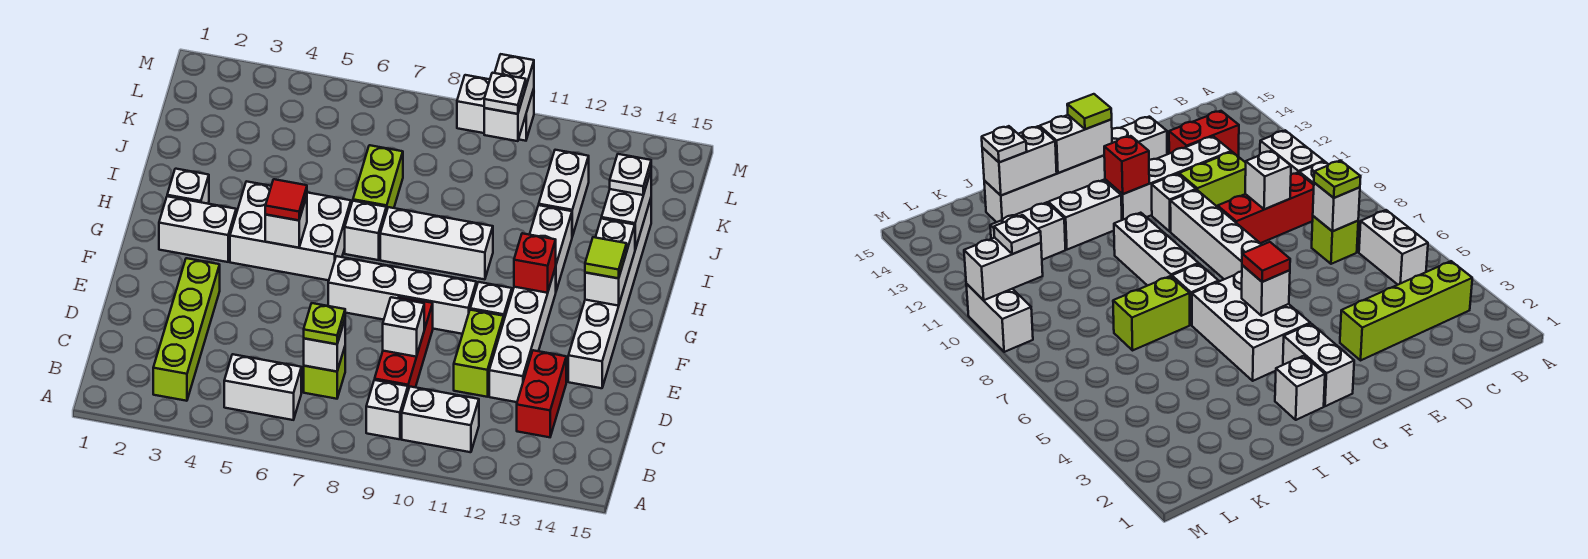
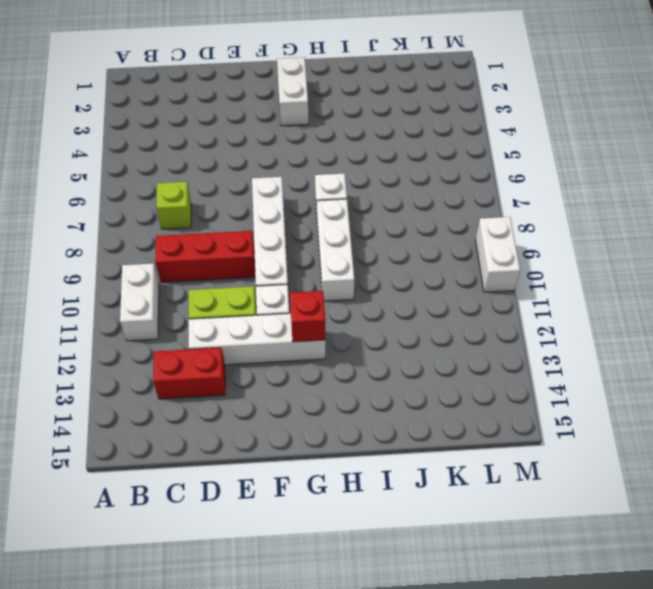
none -> lime brick B3:E3 level 1
none -> white brick B5:B6 level 1
none -> white brick B9 level 1
none -> white brick E14:J14 level 1

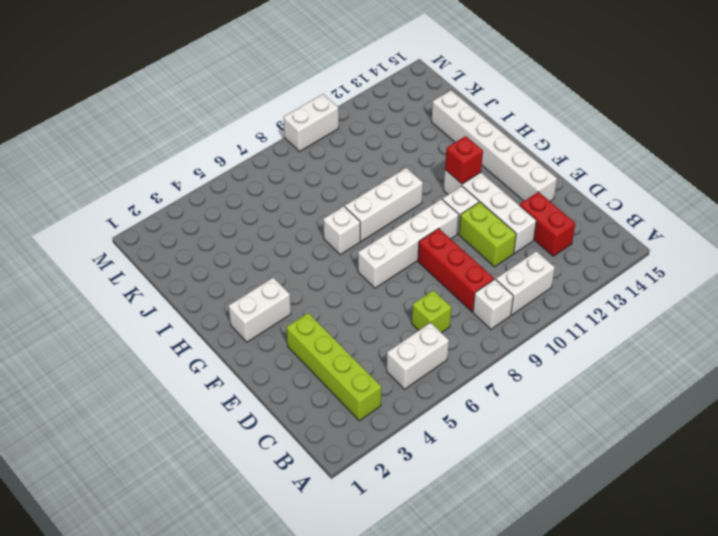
none -> white brick G4:H6 level 1
none -> white brick H2 level 1
none -> white brick H12:I12 level 1
none -> lime brick I7:J7 level 1

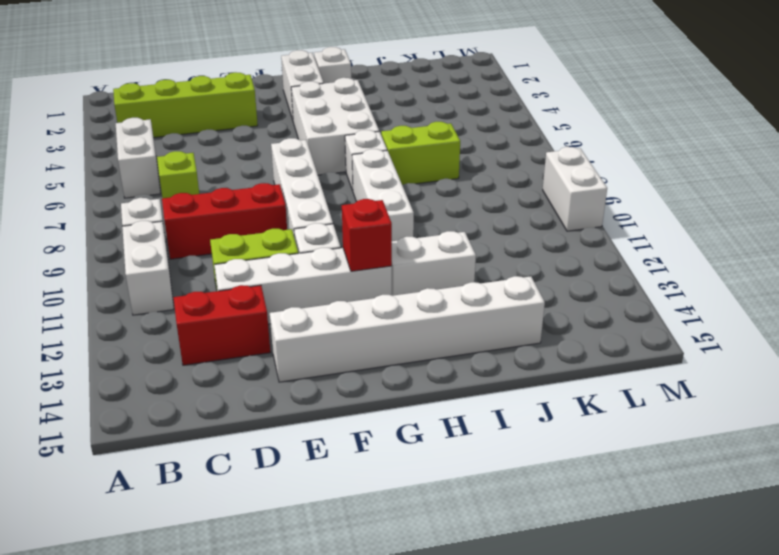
none -> white brick J12:K12 level 1
none -> white brick C7 level 2
none -> white brick D9 level 2
none -> white brick G5 level 2

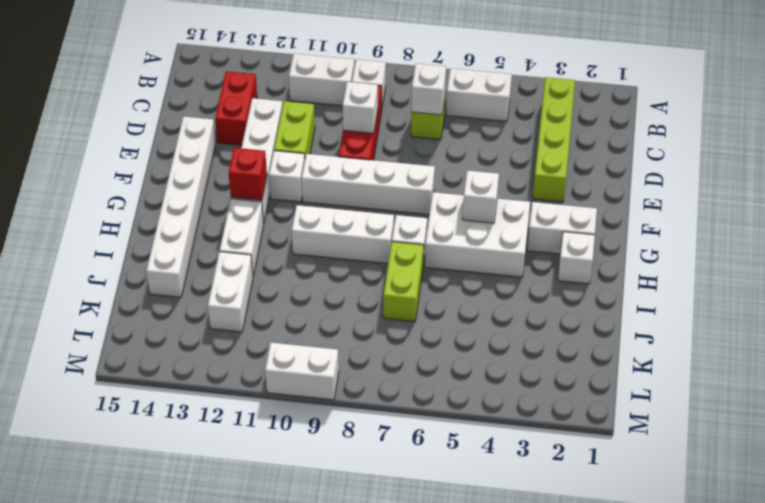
none -> white brick G14:H14 level 2
none -> white brick I14:J14 level 2
none -> white brick L10:M10 level 2
none -> lime plate C7 level 3

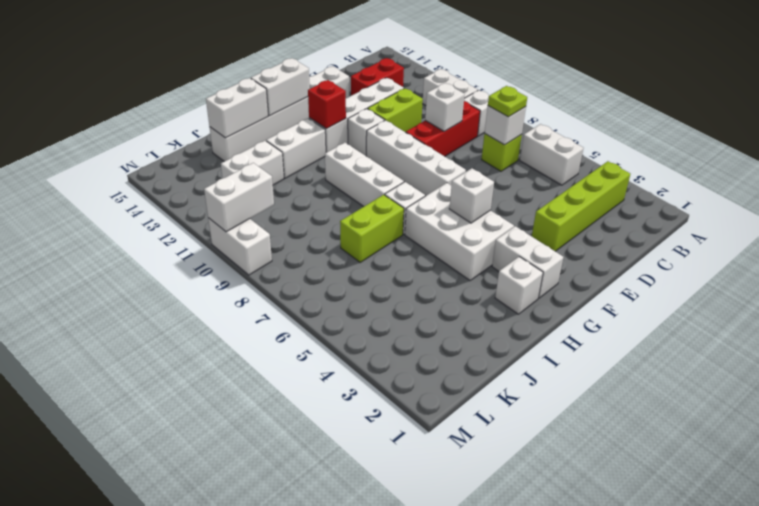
none -> red tile G5 level 3
none -> lime tile G14 level 3
none -> white plate J14 level 3
none -> white plate L10 level 3

